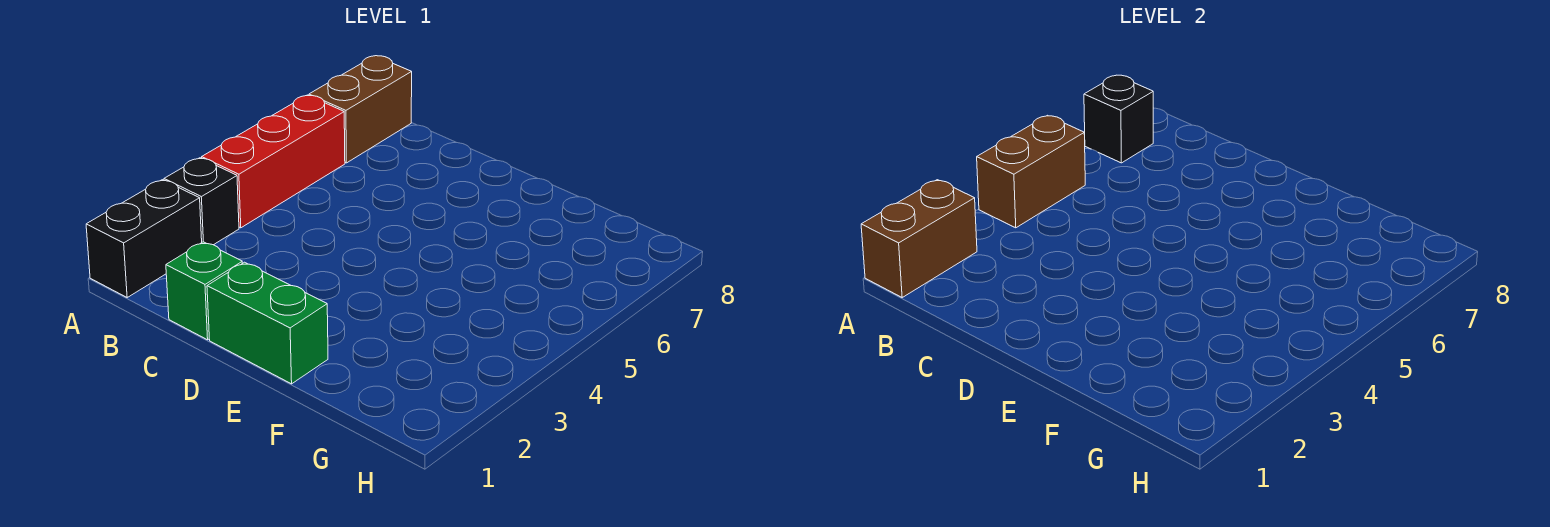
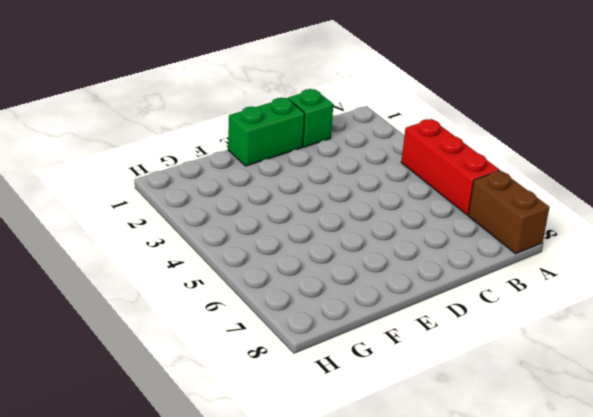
none -> black brick A1:A2 level 1
none -> black brick A3 level 1

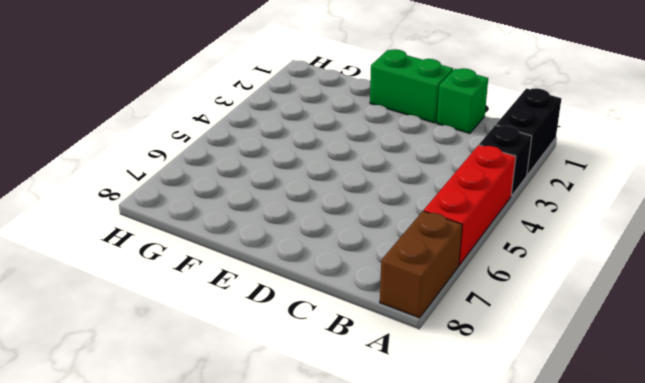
none -> brown brick A1:A2 level 2
none -> brown brick A4:A5 level 2

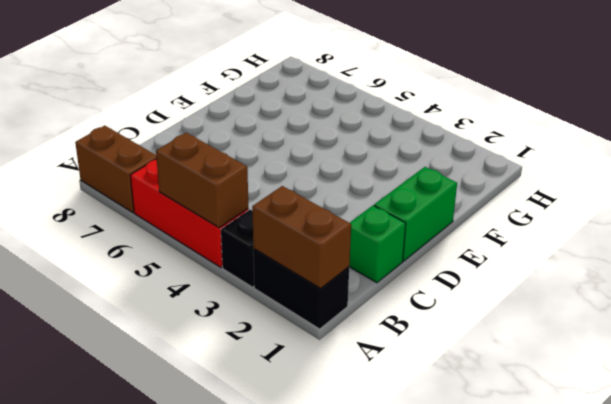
none -> black brick A7 level 2

